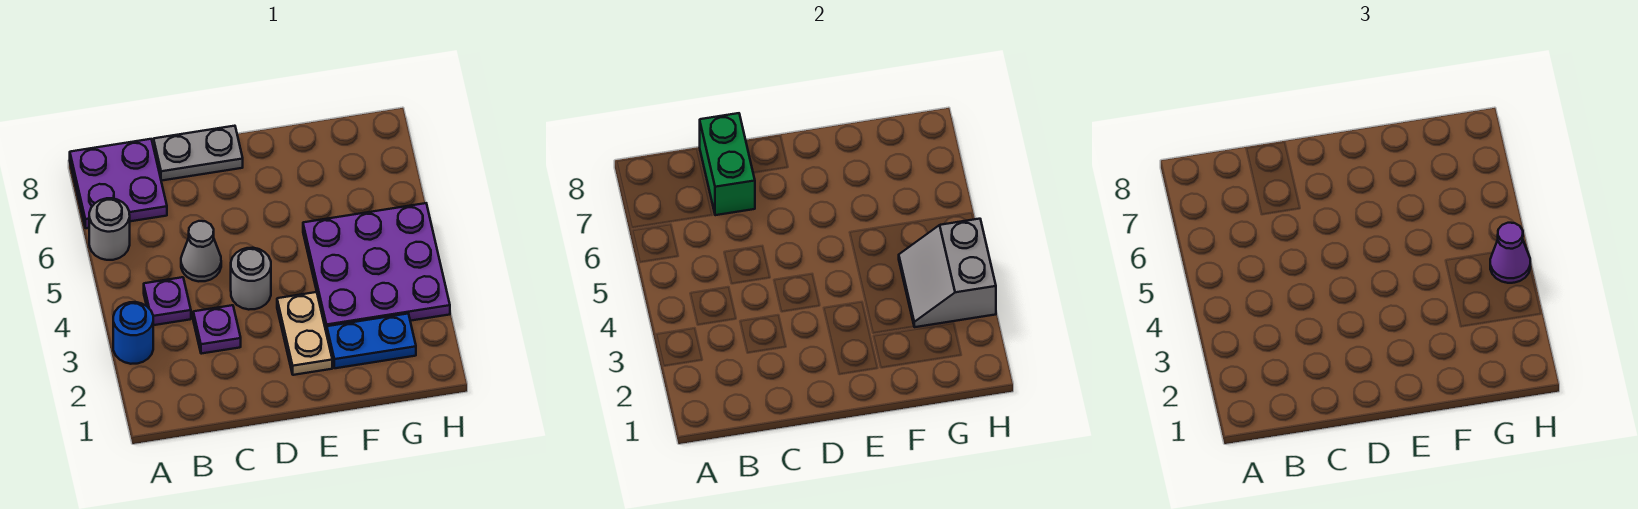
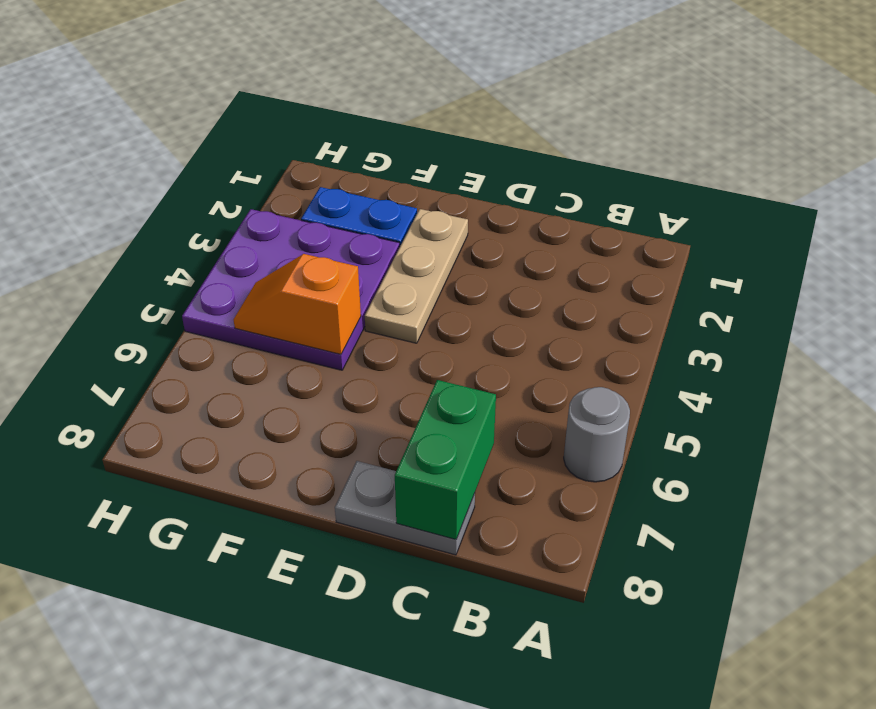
tan plate E2:E4 level 1 -> tan plate E2:E3 level 1
orange slope F5:G5 level 2 top F -> none
none -> blue round brick A3 level 1
none -> purple plate A7:B8 level 1
none -> purple plate B4 level 1

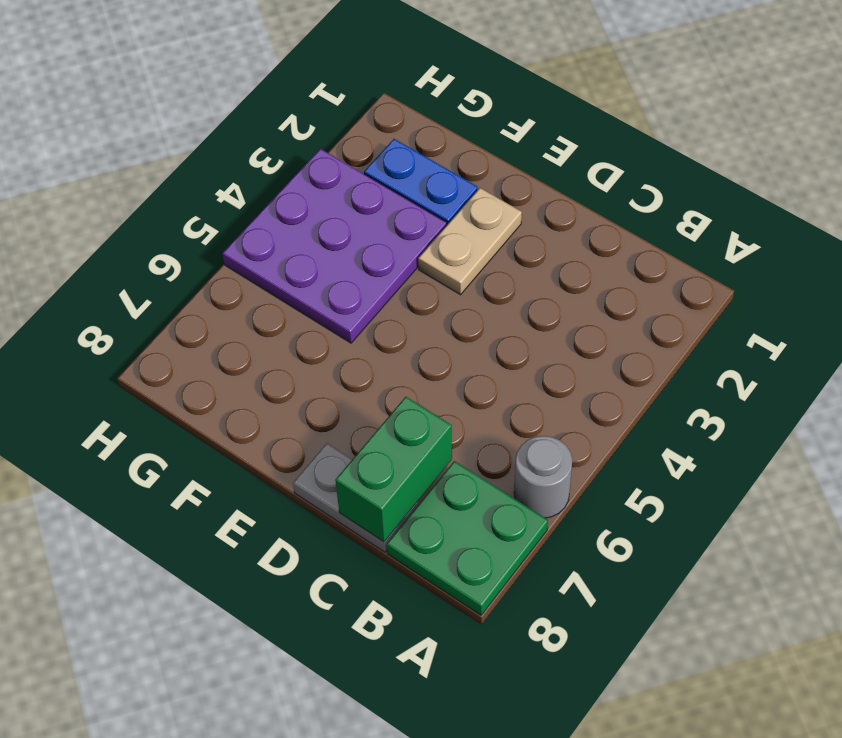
green plate A7:B8 level 1 -> purple plate A7:B8 level 1
none -> blue round brick A3 level 1
none -> purple plate B4 level 1
none -> purple plate C3 level 1

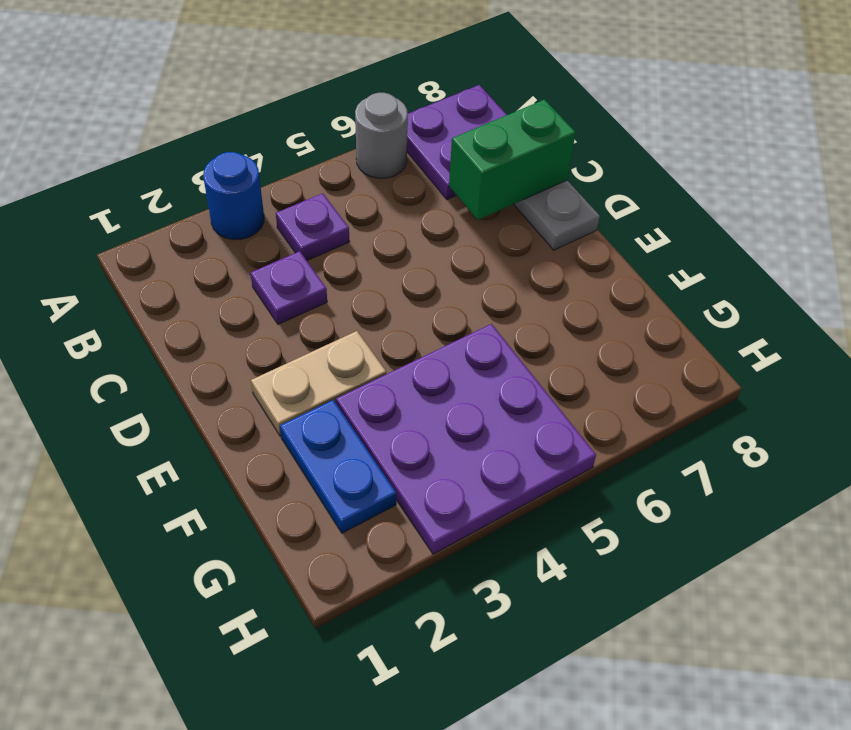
none -> grey cone C5 level 1
none -> grey round brick D4 level 1
none -> grey slope G3:H4 level 2 top H

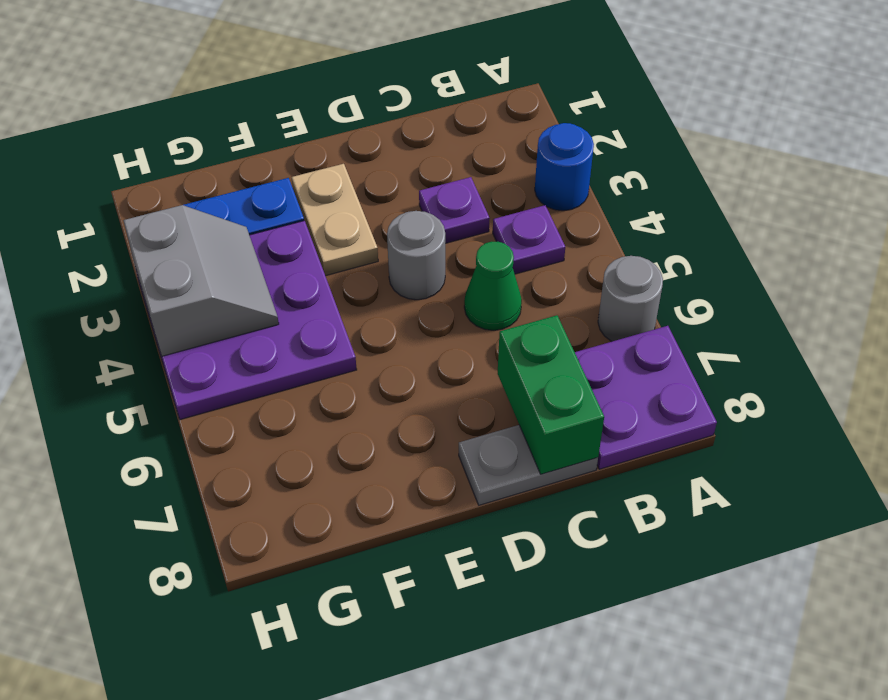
green cone C5 level 1 -> grey cone C5 level 1
none -> purple cone H4 level 3

